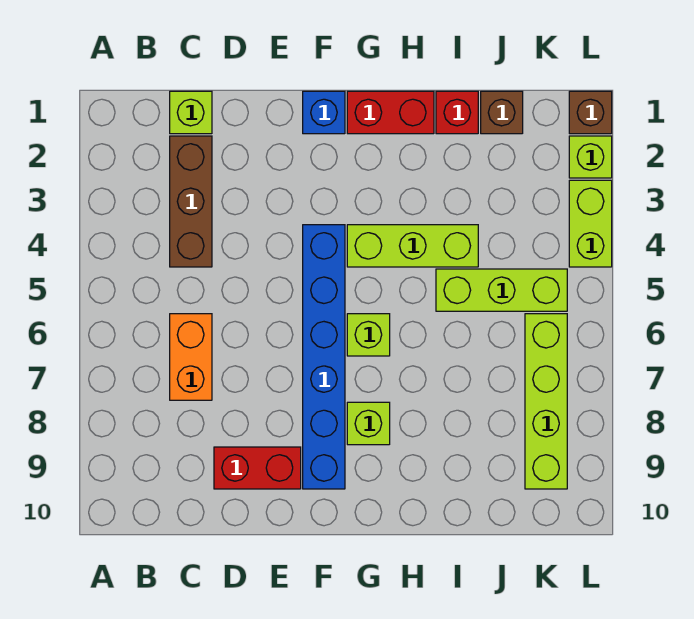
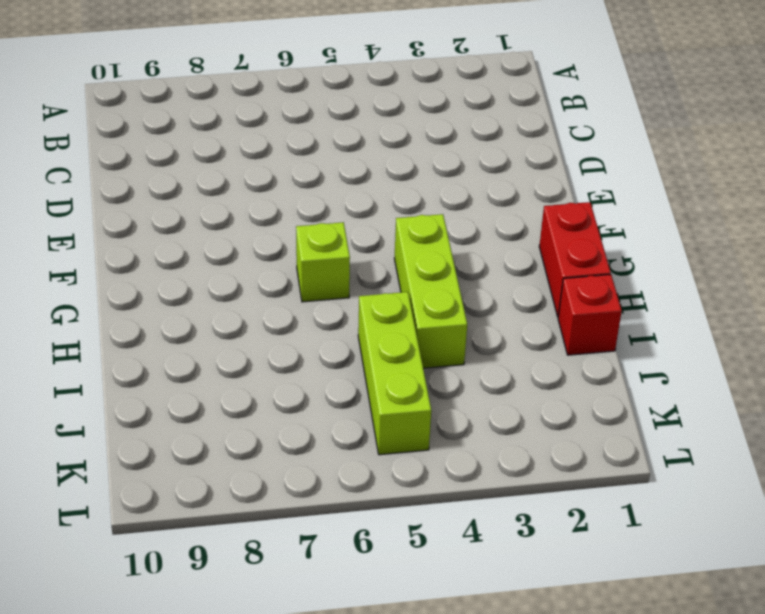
none -> lime brick C1 level 1
none -> brown brick C2:C4 level 1
none -> orange brick C6:C7 level 1

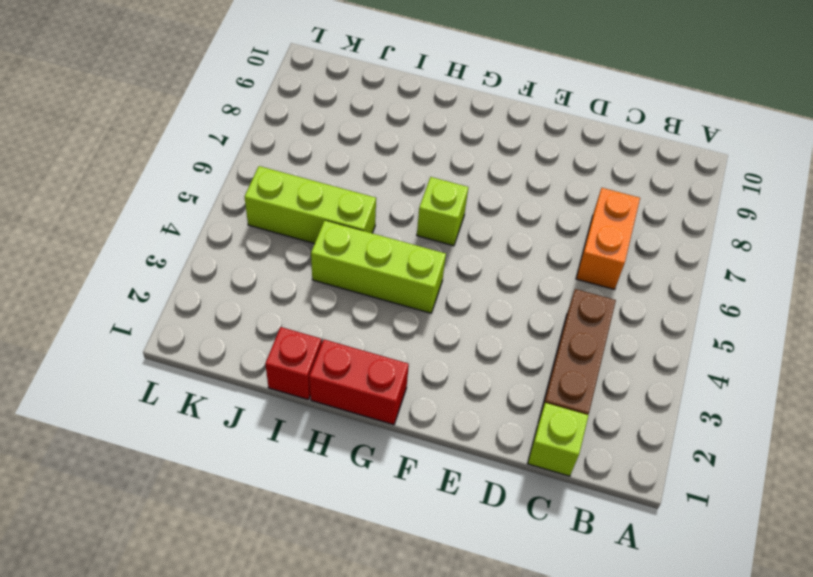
none -> red brick D9:E9 level 1
none -> blue brick F1 level 1
none -> blue brick F4:F9 level 1

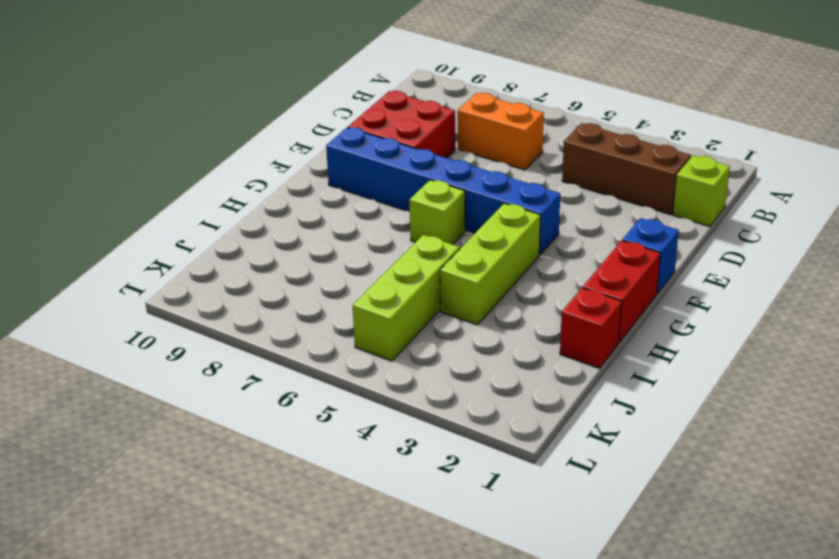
red brick D8:E9 level 1 -> red brick D9:E9 level 1
none -> lime brick G8 level 1
none -> brown brick J1 level 1
none -> lime brick K6:K9 level 1

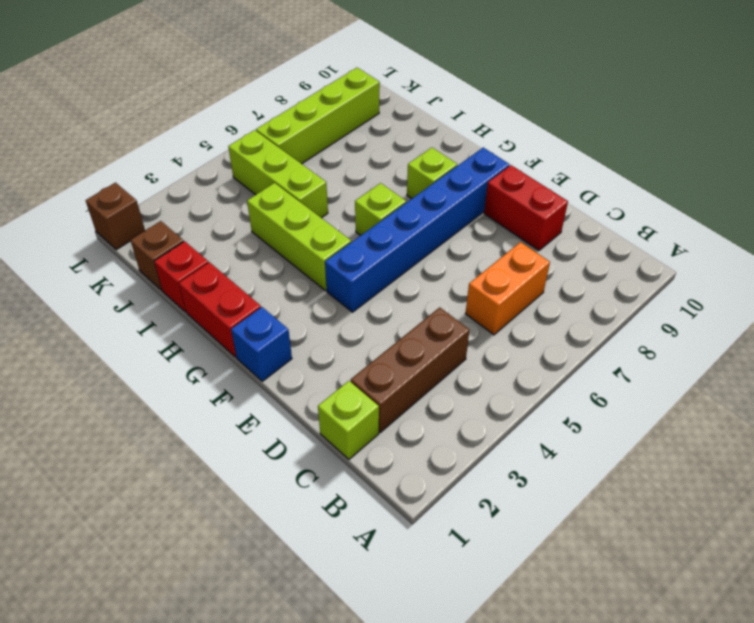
none -> lime brick L2 level 1
none -> lime brick L3:L4 level 1

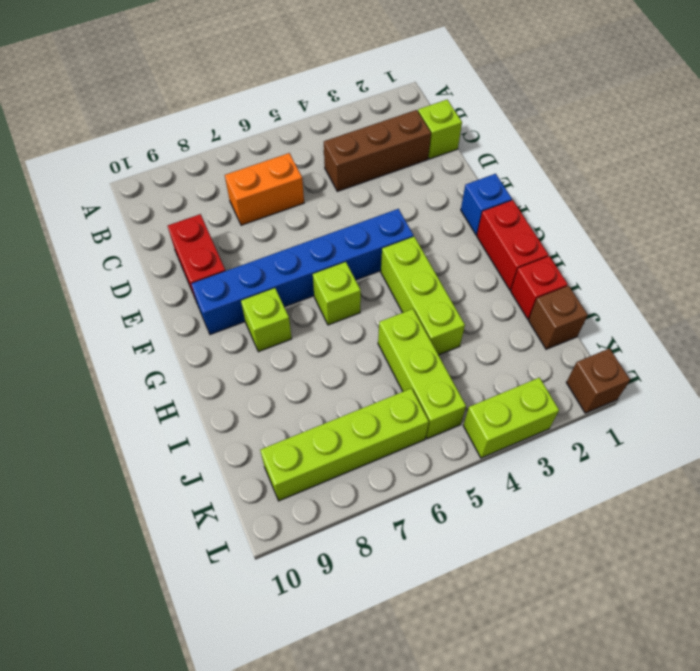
none -> lime brick L2 level 1

